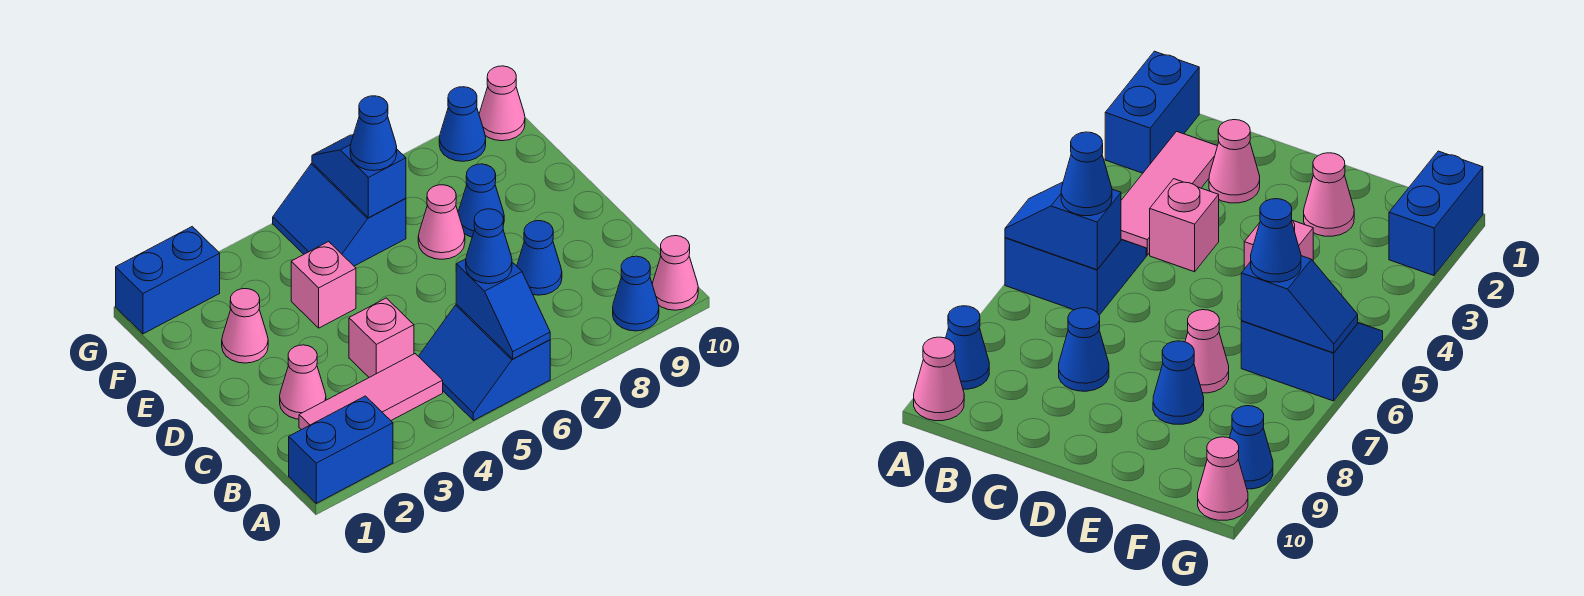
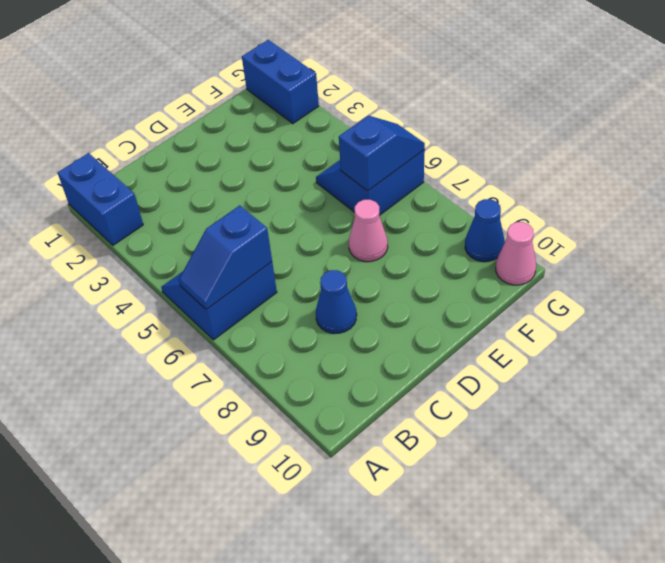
none -> blue cone A9 level 1
none -> pink cone A10 level 1
none -> pink tile B2:B4 level 1

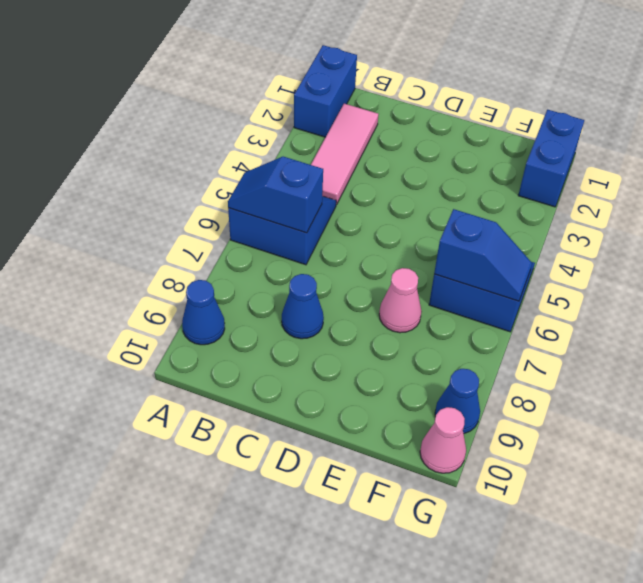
none -> pink cone A10 level 1
none -> pink cone C2 level 1
none -> pink brick C4 level 1

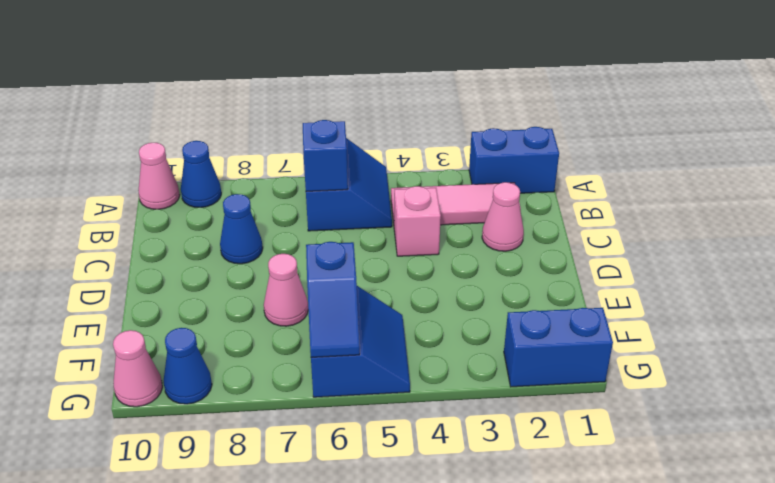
none -> pink cone E2 level 1
none -> pink brick E4 level 1
none -> blue cone E8 level 1

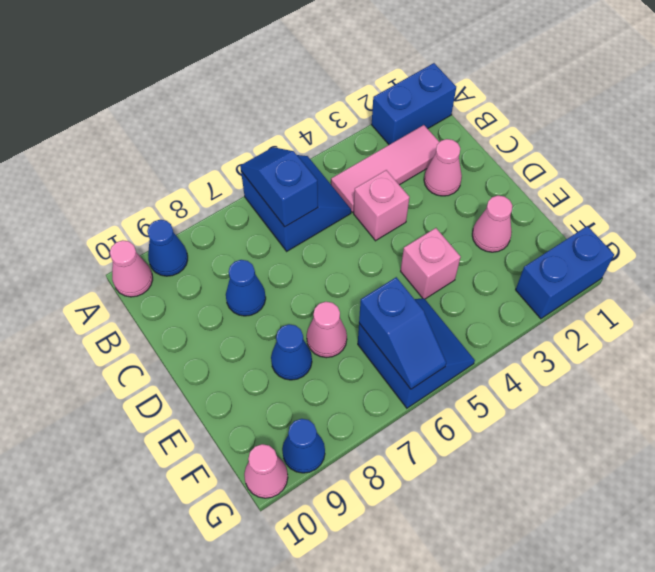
none -> blue cone B6 level 3
none -> blue cone F6 level 3

